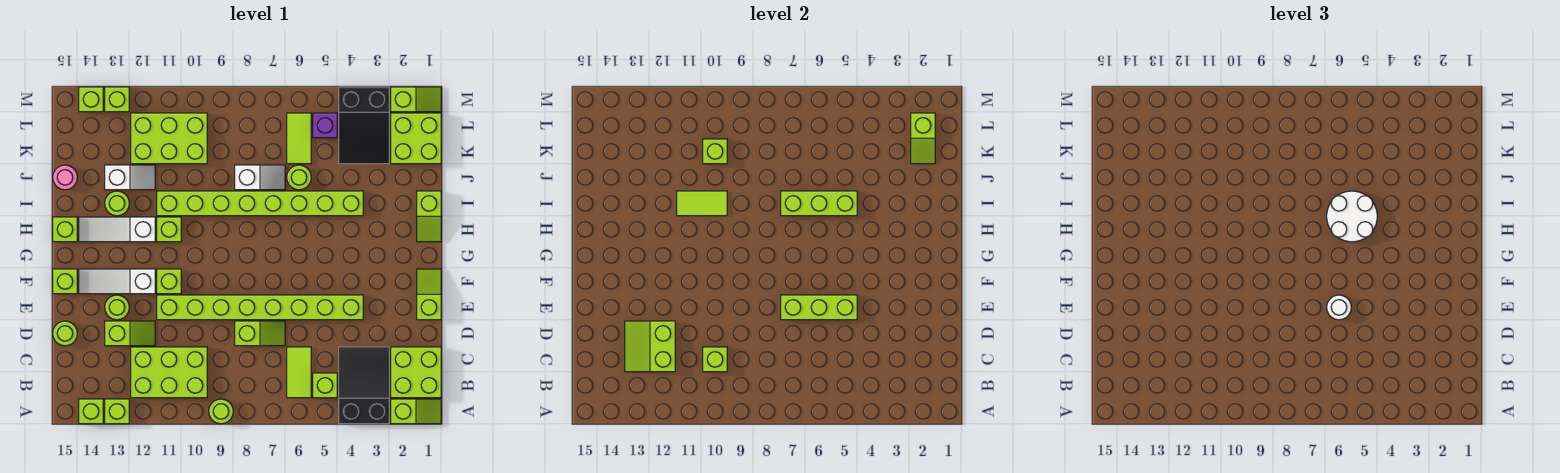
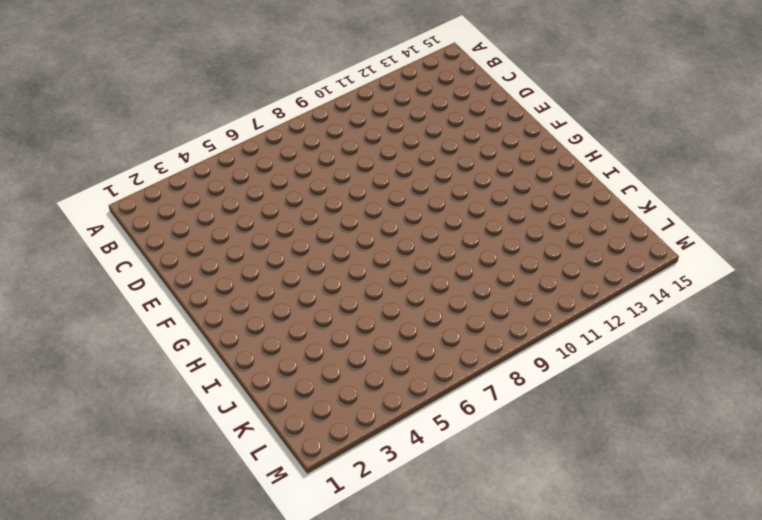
none -> lime slope A1:A2 level 1 top 2
none -> black slope A3:C4 level 1 top A
none -> lime round brick A9 level 1
none -> lime brick A13 level 1

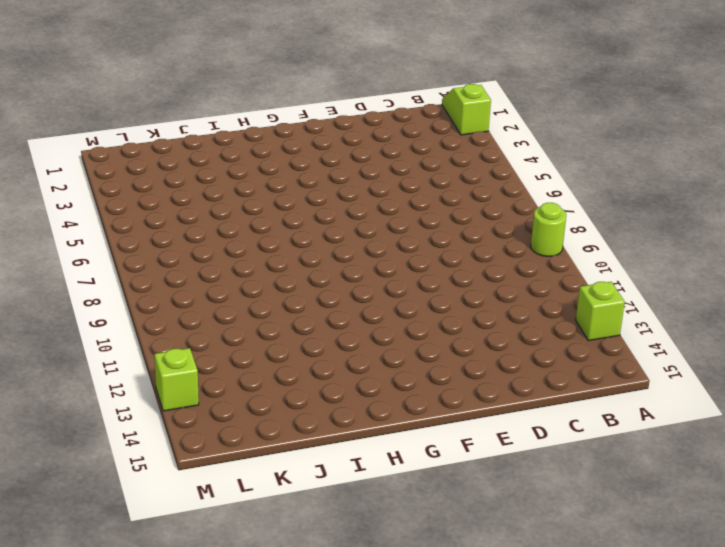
none -> black slope A3:C4 level 1 top A
none -> lime brick A14 level 1
none -> lime brick B1:C2 level 1
none -> lime brick B5 level 1

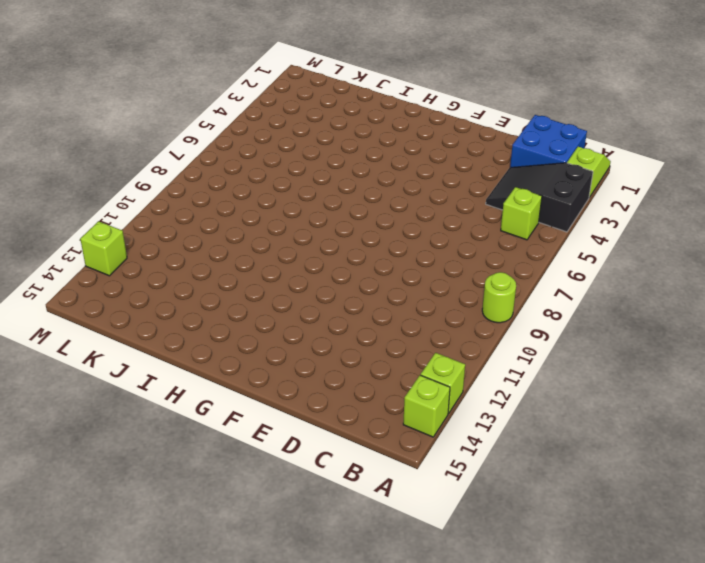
blue brick B1:C2 level 1 -> lime brick B1:C2 level 1
none -> lime tile B6:C6 level 1
none -> lime brick B10:C12 level 1
none -> lime slope D7:D8 level 1 top 8
none -> lime slope D12:D13 level 1 top 13

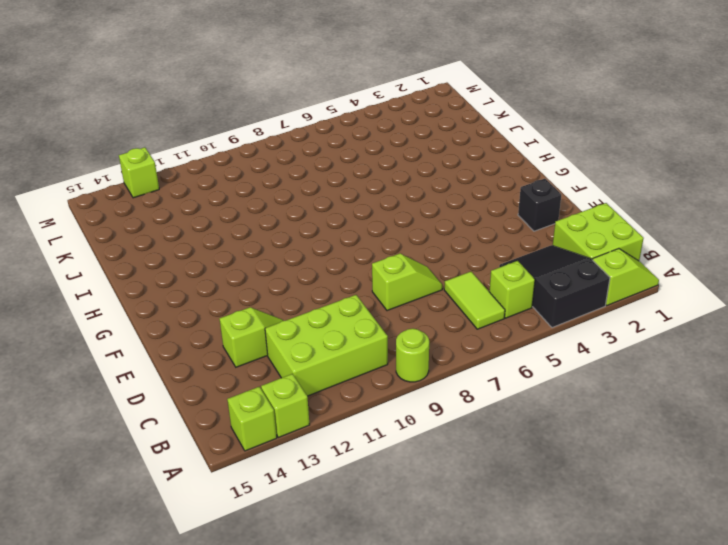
black brick E2 level 1 -> none
none -> lime round brick D15 level 1
none -> lime slope E1:F1 level 1 top E
none -> lime brick E4:E11 level 1
none -> lime round brick E13 level 1

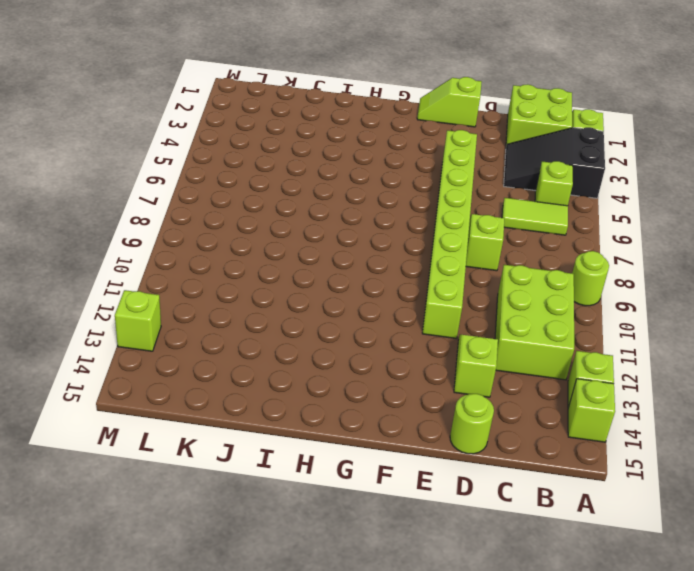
none -> lime round brick E13 level 1
none -> lime brick F11 level 1
none -> white slope F12:F14 level 1 top 12
none -> lime brick F15 level 1

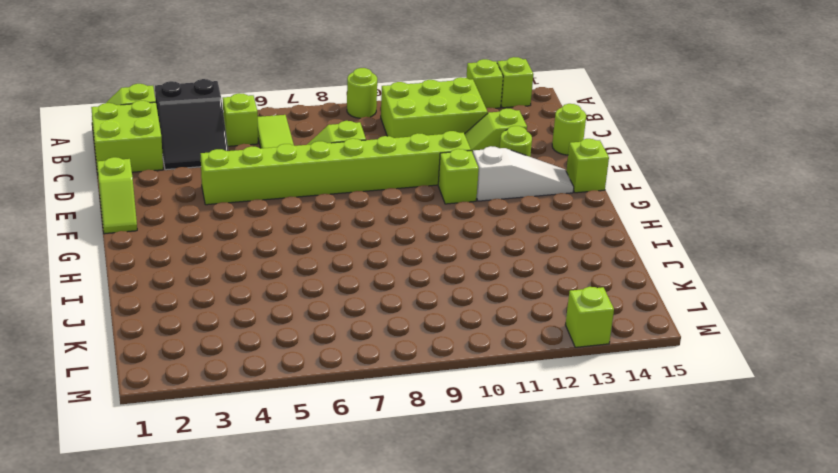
none -> lime slope H1:I1 level 1 top I
none -> lime brick H11 level 1
none -> white slope H12:H14 level 1 top 12
none -> lime brick H15 level 1

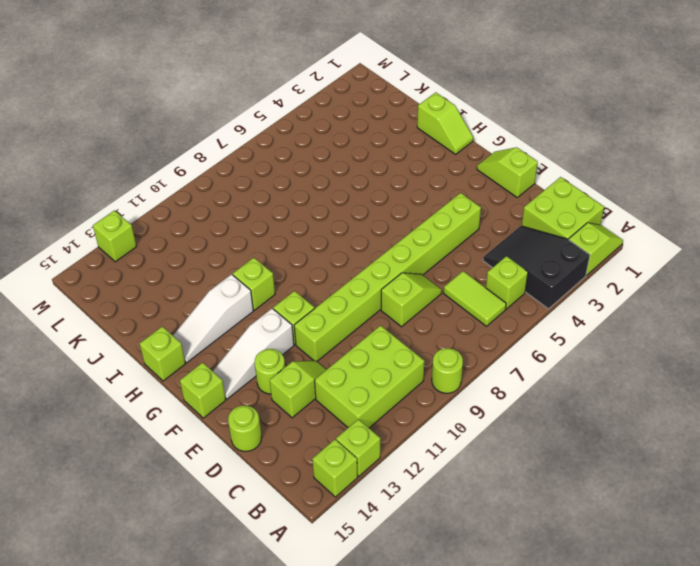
none -> lime brick I4:I11 level 1
none -> lime round brick I13 level 1
none -> lime round brick J6 level 1
none -> white slope J7:J8 level 1 top 8

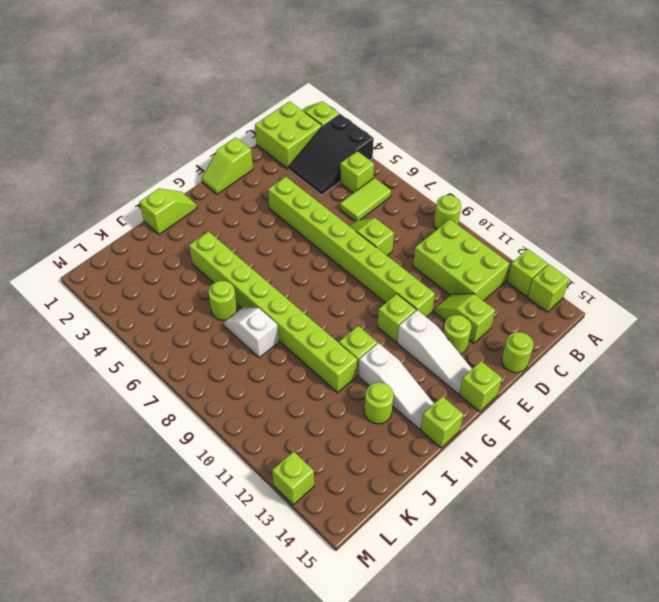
none -> white slope J12:J13 level 1 top 13
none -> pink round brick J15 level 1
none -> lime brick K1:L2 level 1
none -> black slope K3:M4 level 1 top M

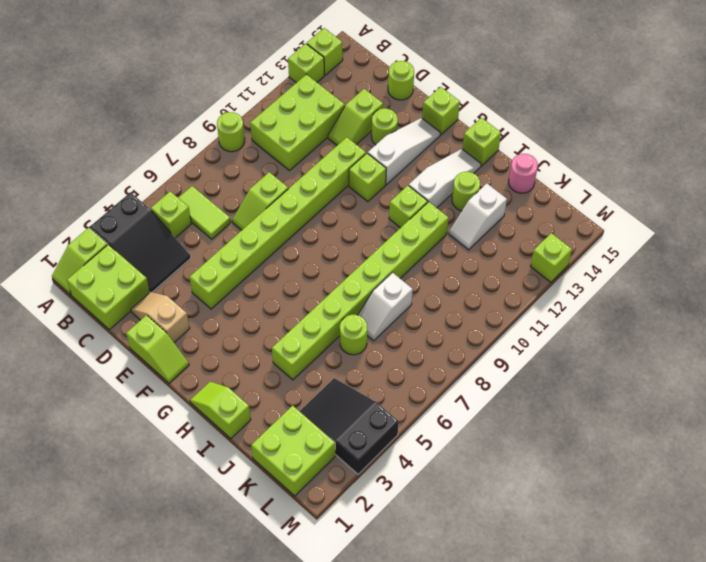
tan slope D2:E2 level 1 top E -> none
none -> lime tile K6:L6 level 1
none -> lime brick K10:L12 level 1
none -> purple brick L5 level 1
none -> lime slope M1:M2 level 1 top 2

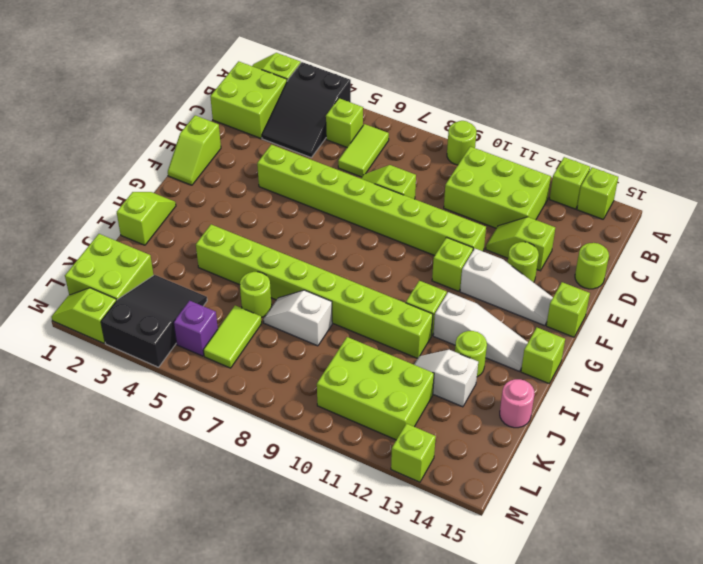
none -> lime brick M14 level 1
none -> lime brick C10 level 2
none -> lime slope C12:D13 level 2 top 12
none -> lime brick E5:E7 level 2

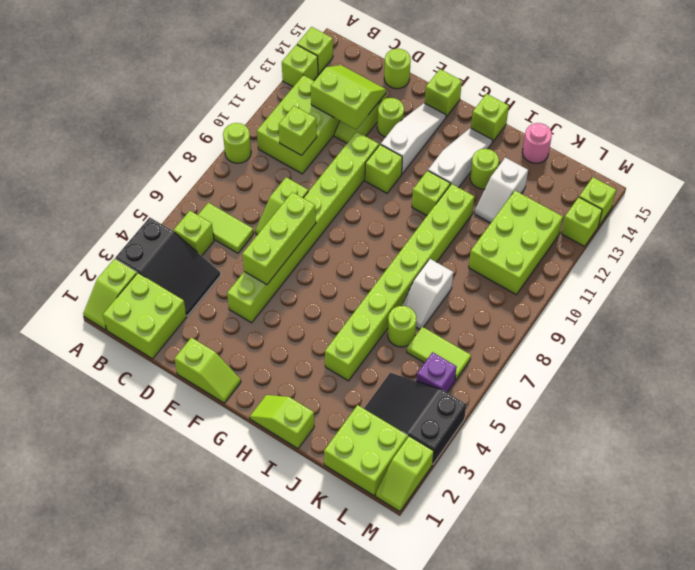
none -> lime brick I5:I7 level 2
none -> lime tile I10:I11 level 2
none -> lime slope K2:L2 level 2 top L
none -> lime brick K10 level 2

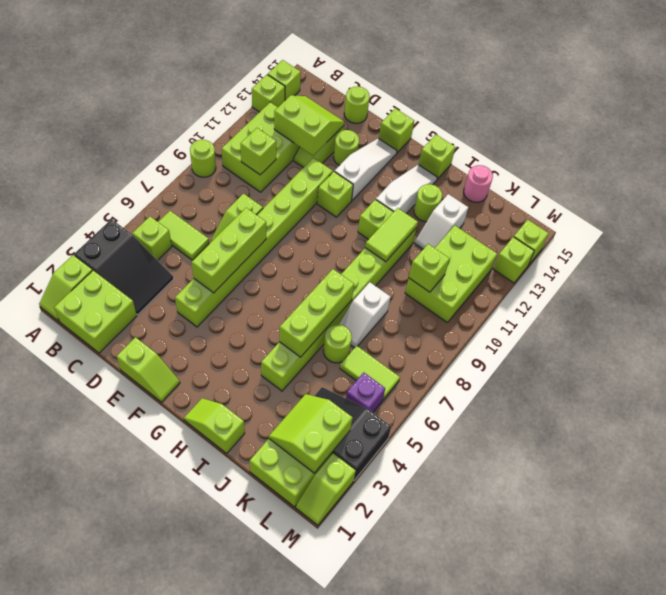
lime slope K2:L3 level 2 top L -> lime slope K2:L2 level 2 top L
none -> white round brick E6 level 3
none -> white round brick H5:I6 level 3

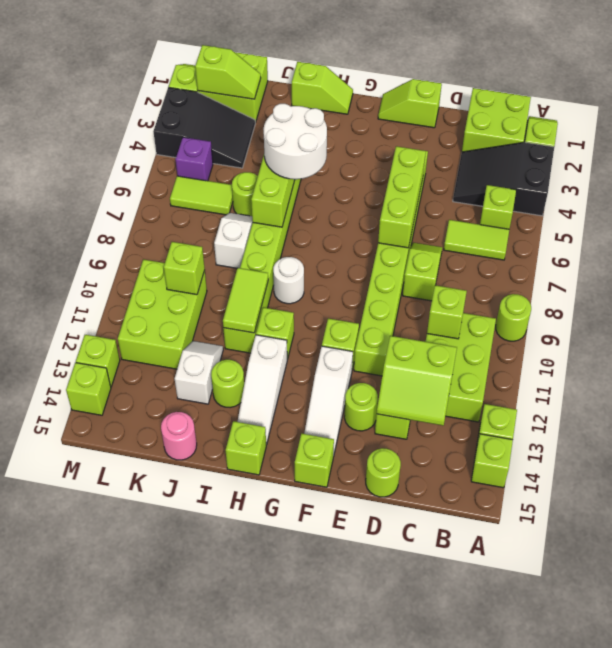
white round brick H9 level 1 -> white round brick E6 level 3

